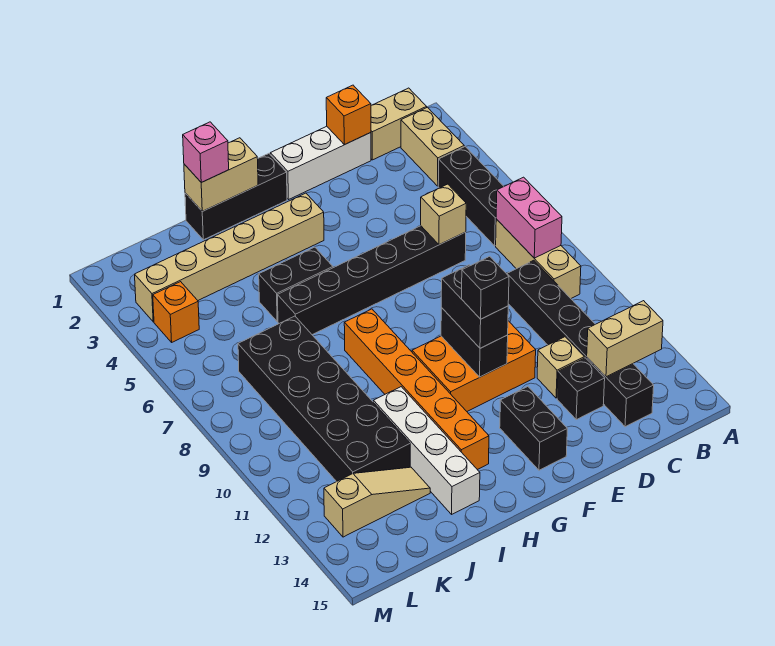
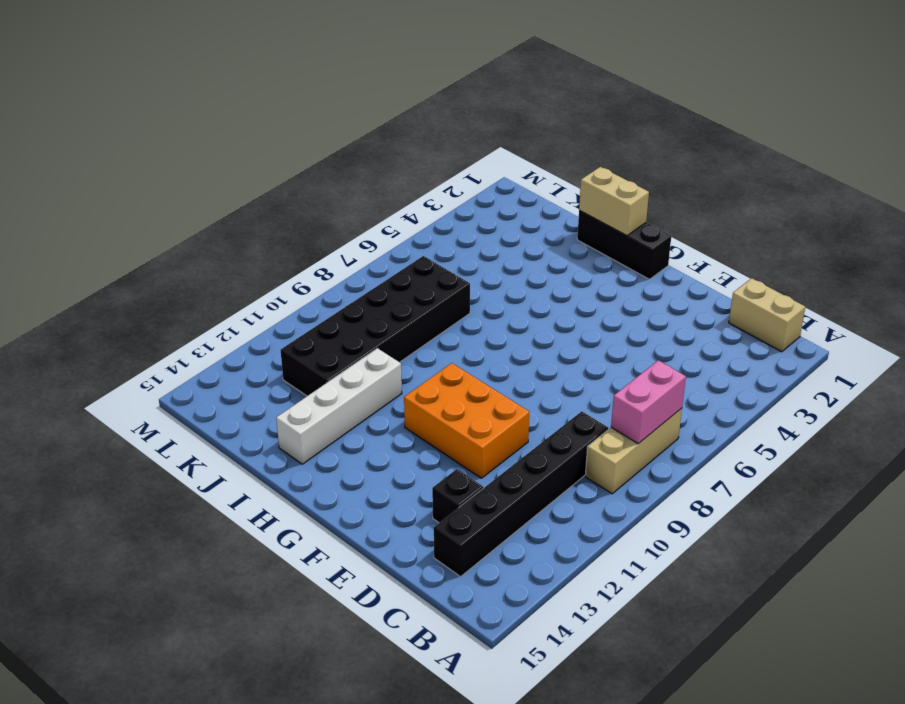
none -> tan brick B2:B3 level 1
none -> black brick B4:B6 level 1
none -> white brick D1:F1 level 1

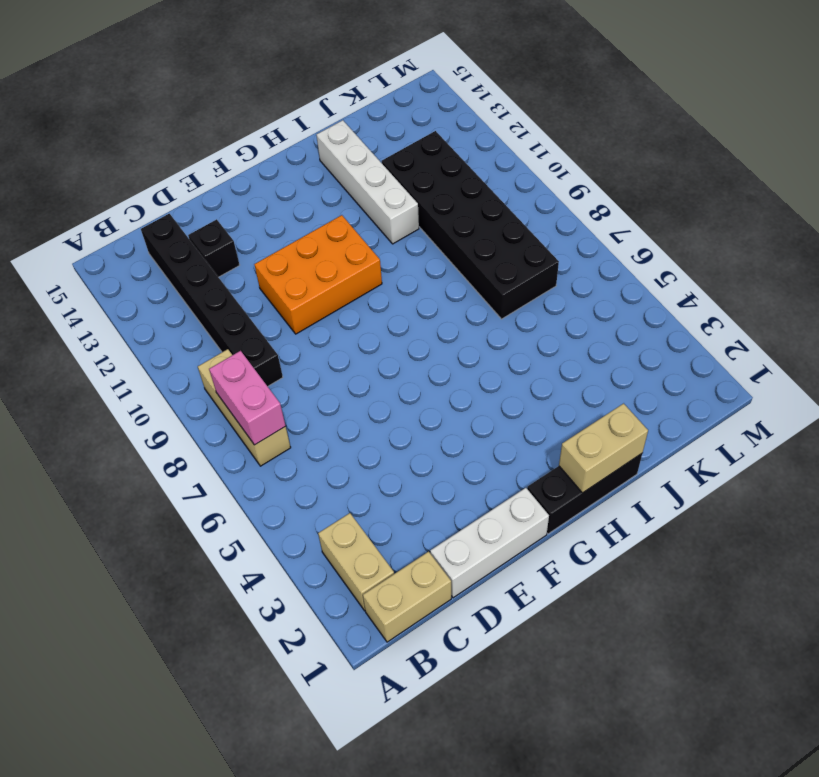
none -> black brick B4:B6 level 1
none -> black brick D6:I6 level 1
none -> tan brick D12 level 1

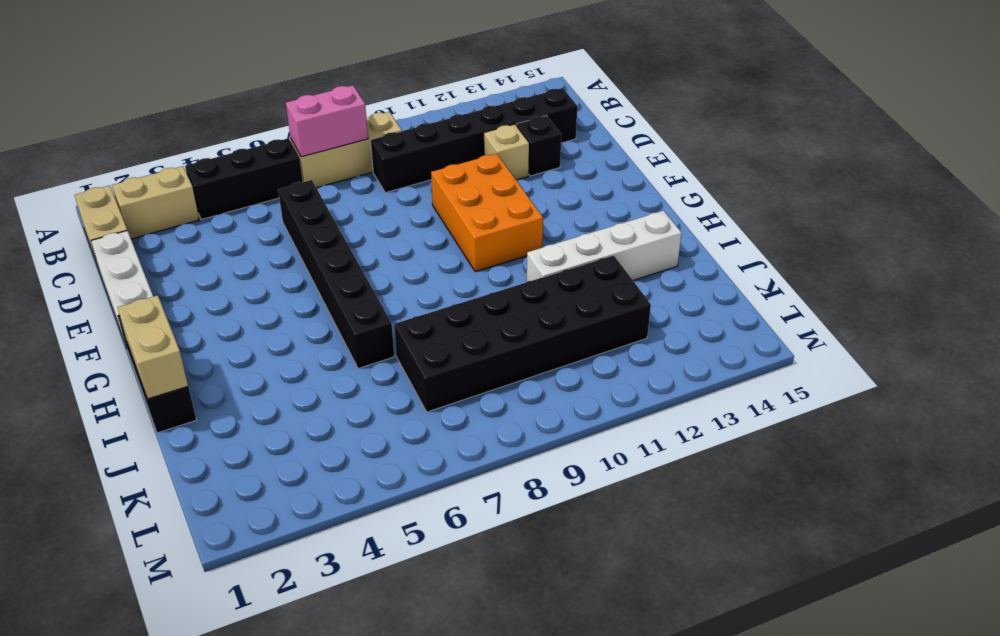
none -> black brick F13:F14 level 1
none -> tan brick G3:L3 level 1
none -> black brick H5:I5 level 1

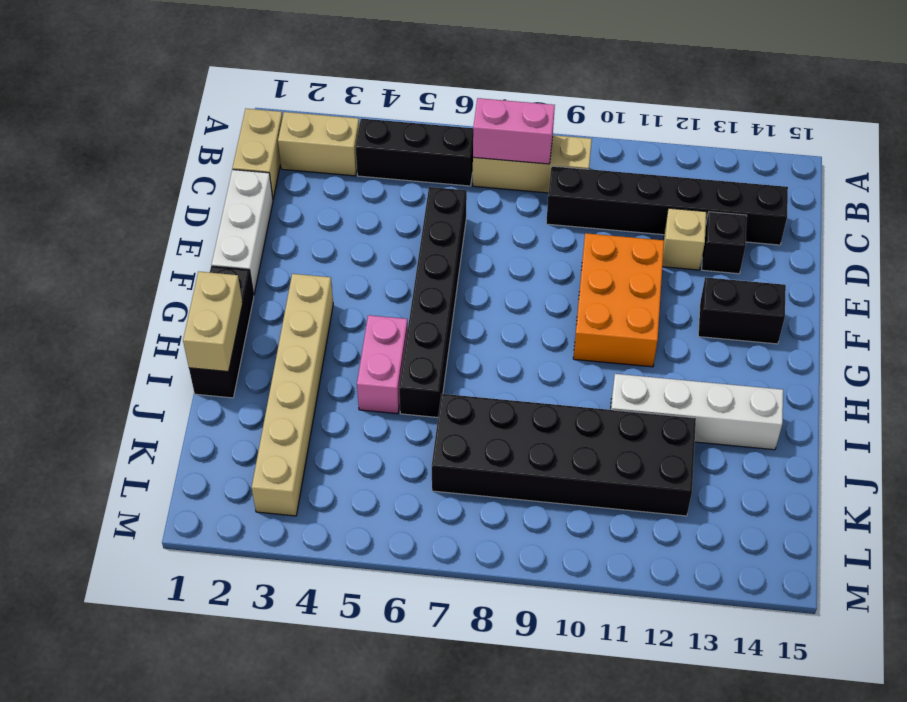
pink brick H5:I5 level 1 -> black brick H5:I5 level 1
none -> orange brick H8:H13 level 1
none -> tan slope J13:L13 level 1 top L
none -> orange brick L4 level 1

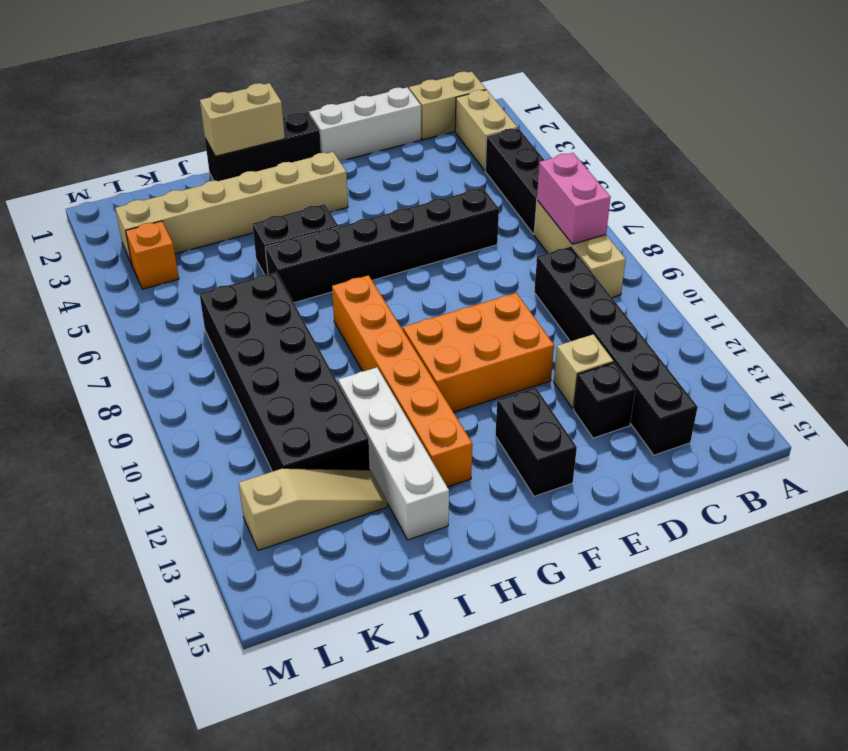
none -> tan brick B13:C13 level 2
none -> orange brick D1 level 2
none -> tan brick D6 level 2

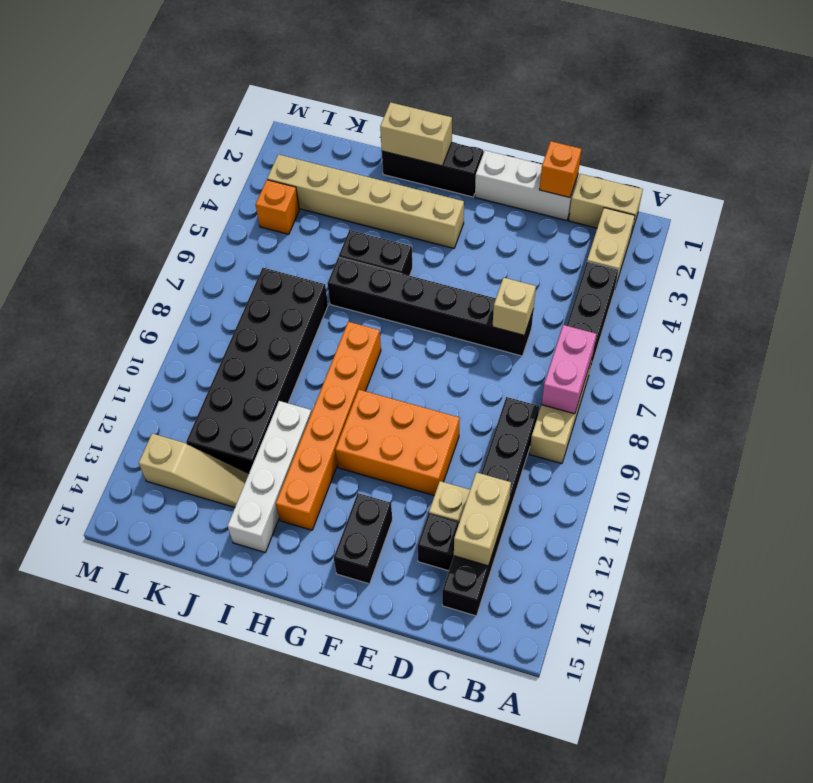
tan brick C12:C13 level 2 -> tan brick B13:C13 level 2
none -> black brick F10:F11 level 2
none -> black brick F10:F11 level 3
none -> pink brick I1 level 3

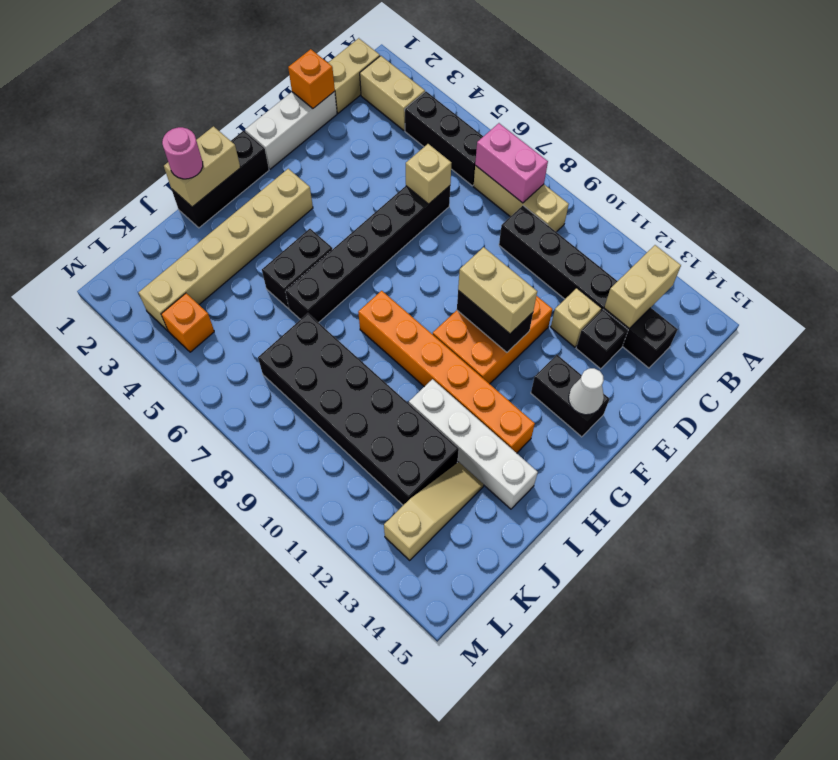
tan brick F10:F11 level 3 -> black brick F10:F11 level 3
white cone F14 level 2 -> none
pink round brick I1 level 3 -> pink brick I1 level 3
none -> black brick F11 level 4

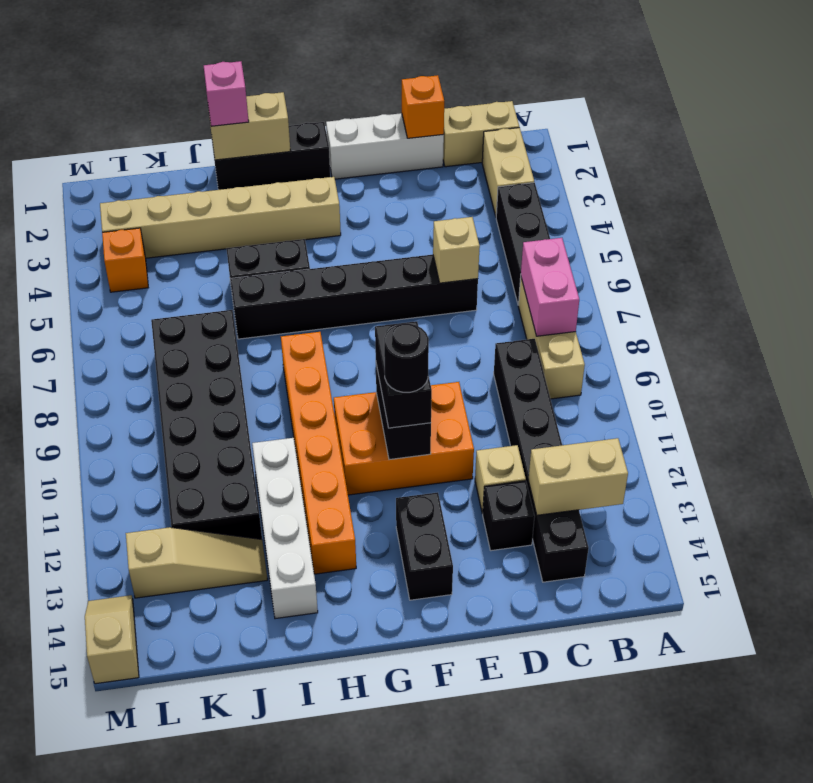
black round brick F11 level 4 -> black brick F11 level 4
tan slope M14:M15 level 1 top 15 -> none

